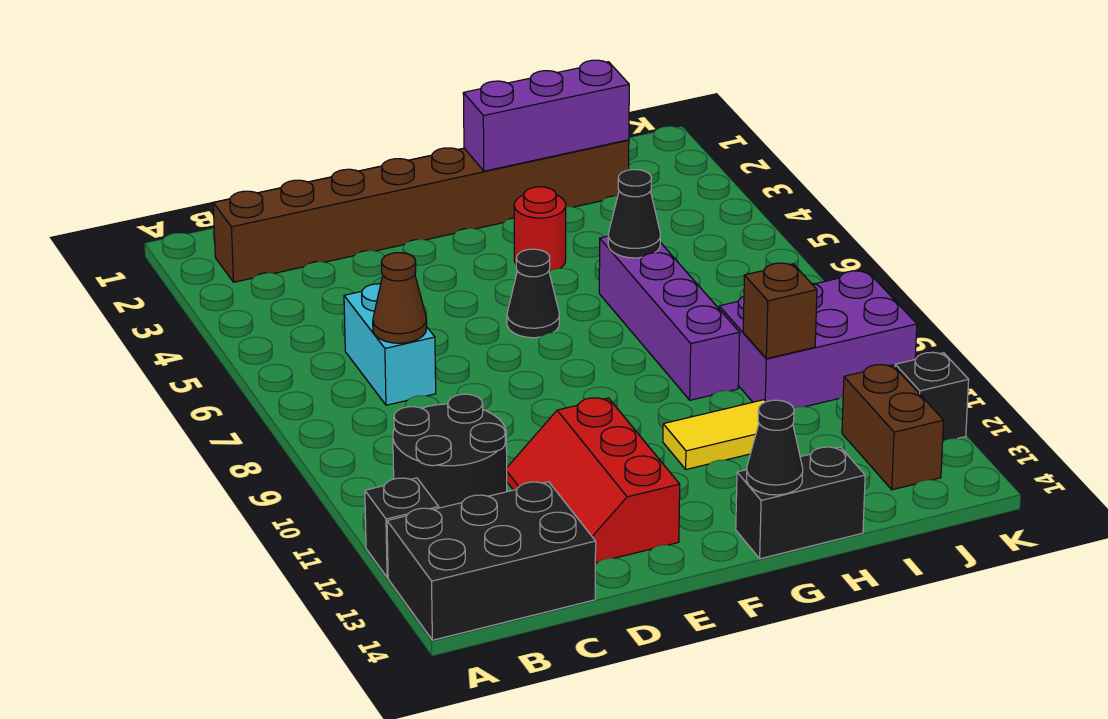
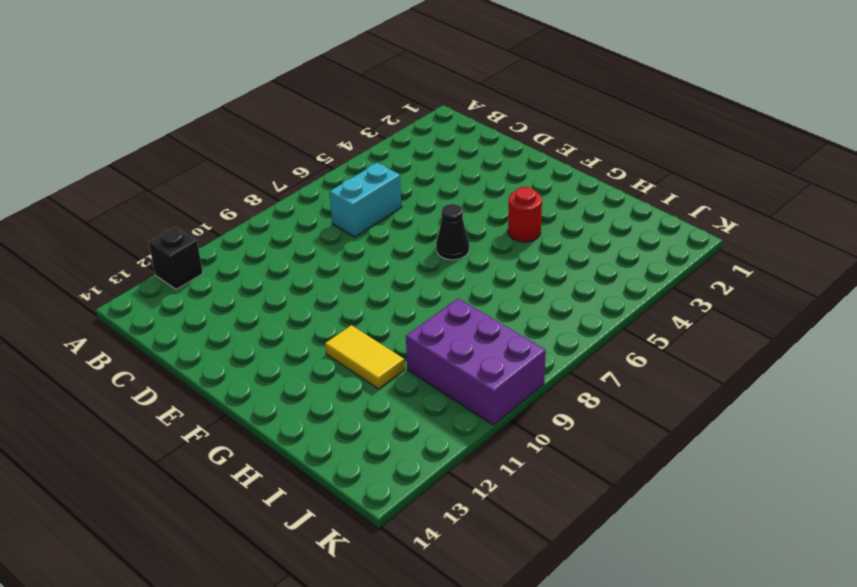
none -> black brick A13:C14 level 1
none -> brown brick B2:I2 level 1
none -> black round brick B10:C11 level 1

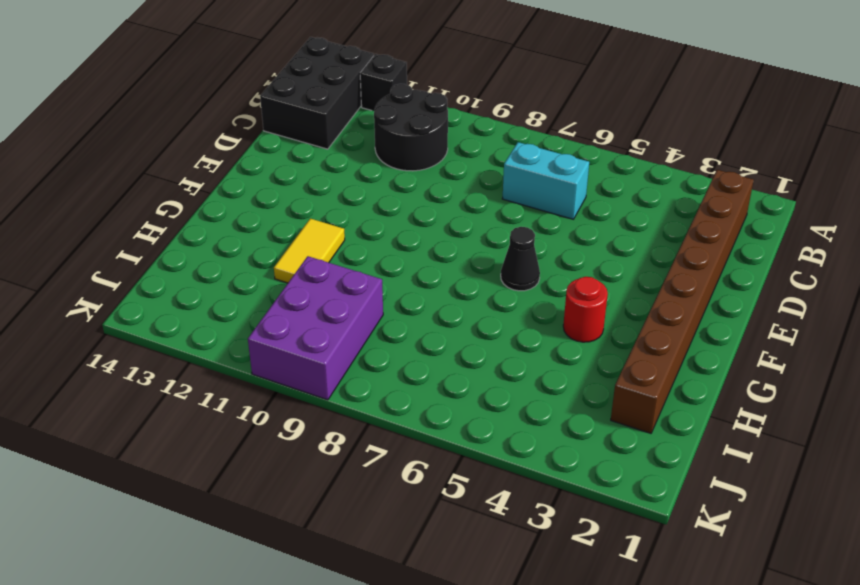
none -> red slope D11:E13 level 1 top E
none -> black brick G14:H14 level 1
none -> purple brick H6:H9 level 1

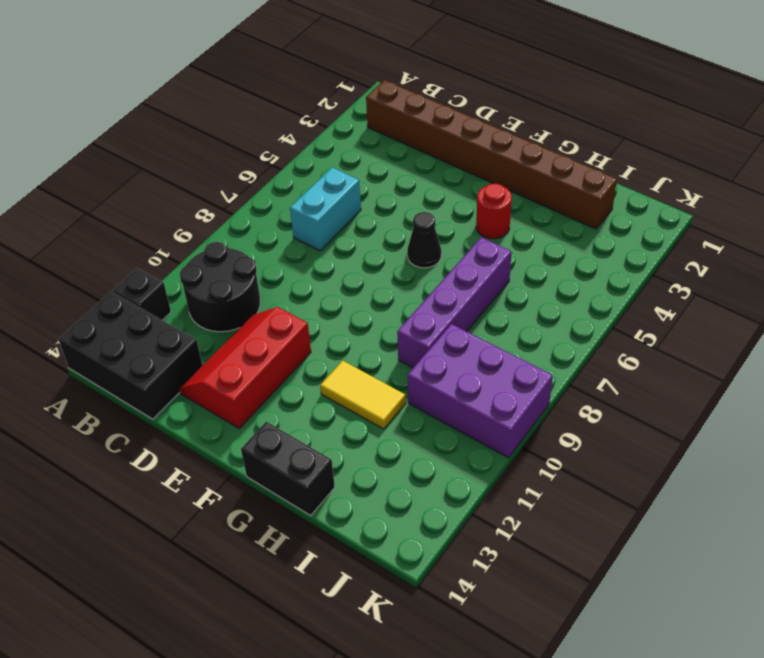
none -> brown brick J12:J13 level 1
none -> black brick K12 level 1
none -> brown cone C7 level 2

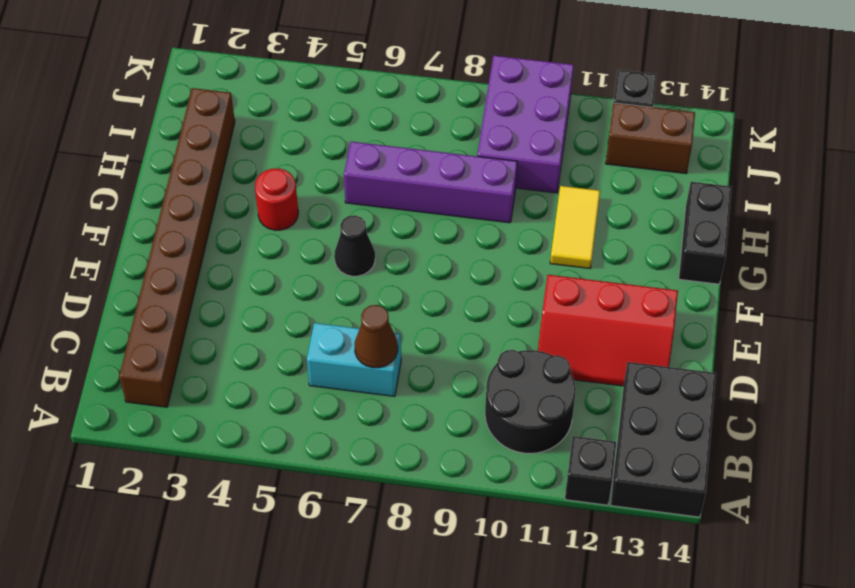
none -> purple brick G2:I2 level 2
none -> black cone G14 level 2
none -> black cone H6 level 2

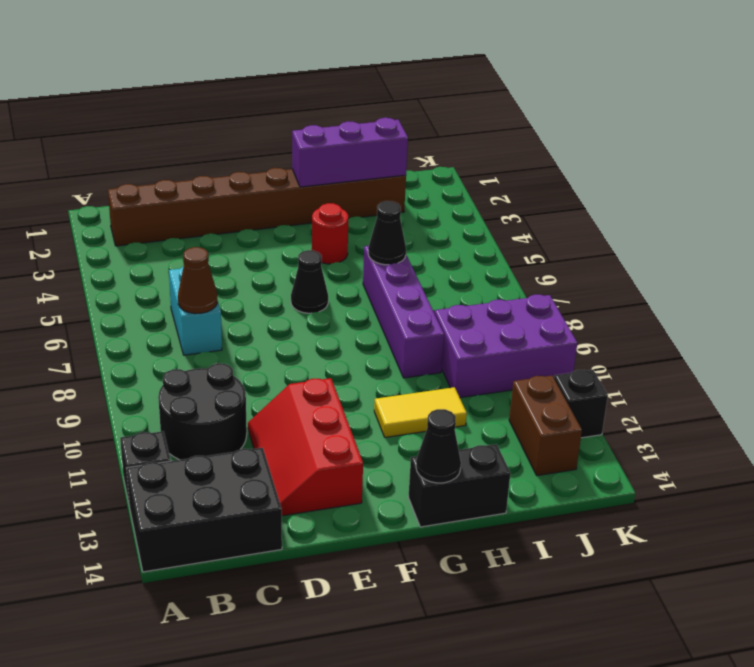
none -> brown brick I10 level 2

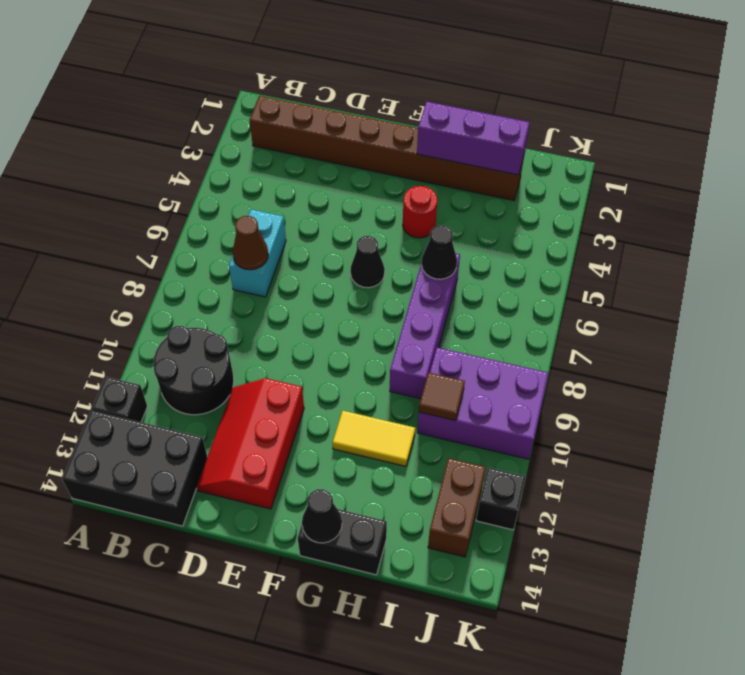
brown tile I10 level 2 -> brown brick I10 level 2

